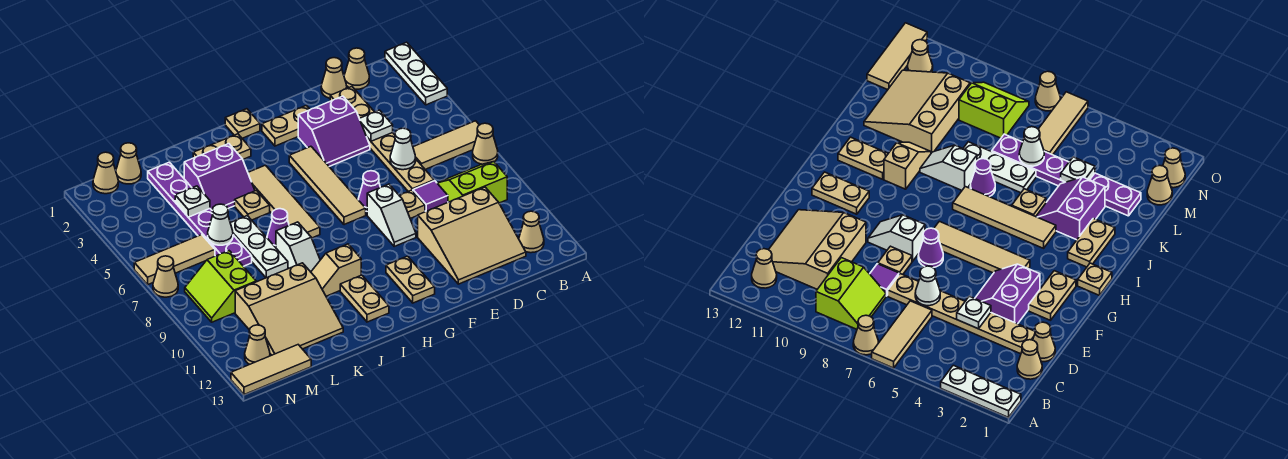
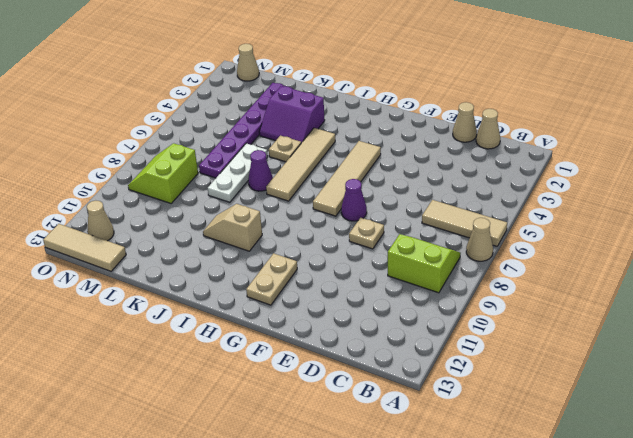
none -> white plate A1:A3 level 1
none -> tan cone B12 level 1
none -> tan slope C10:E12 level 1 top 10
none -> tan plate D2:D7 level 1

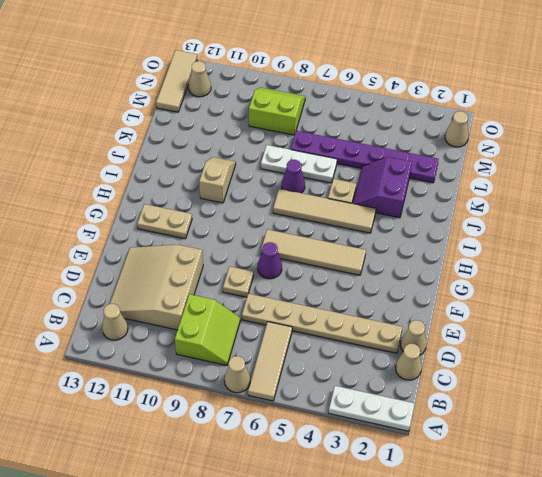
none -> purple tile D8 level 1
none -> purple slope E3:F4 level 1 top 3
none -> tan plate F2:G2 level 1
none -> white slope F8:F9 level 1 top 8

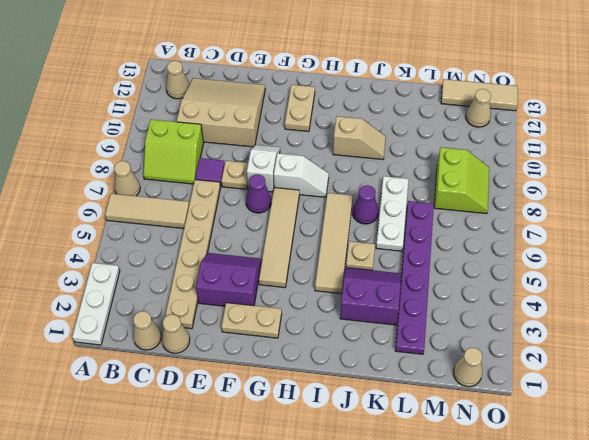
white slope G8:H8 level 1 top G -> white slope J8:J9 level 1 top 8
none -> tan plate H1 level 1
none -> tan plate I2:J2 level 1
none -> tan plate I11:I12 level 1
none -> tan slope K10:M12 level 1 top 10

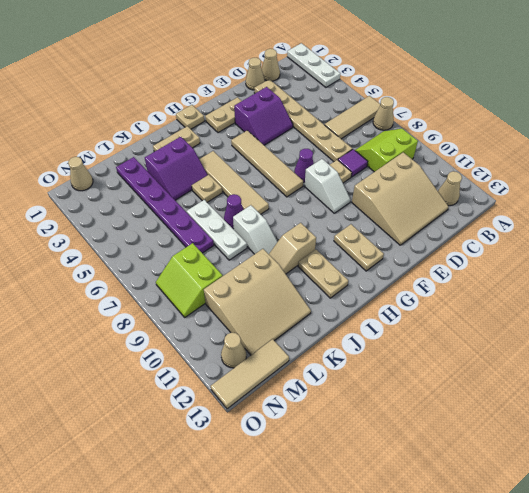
none -> tan cone M1 level 1
none -> tan tile M6:O6 level 1
none -> tan cone O7 level 1
none -> white plate D4 level 2

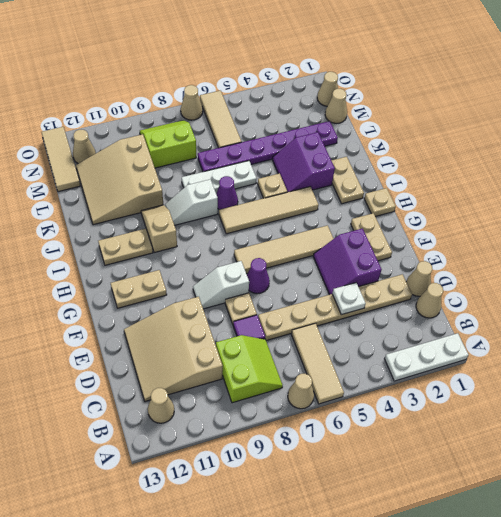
none -> white cone D6 level 2
none -> white plate L4 level 2
none -> white cone L6 level 2

